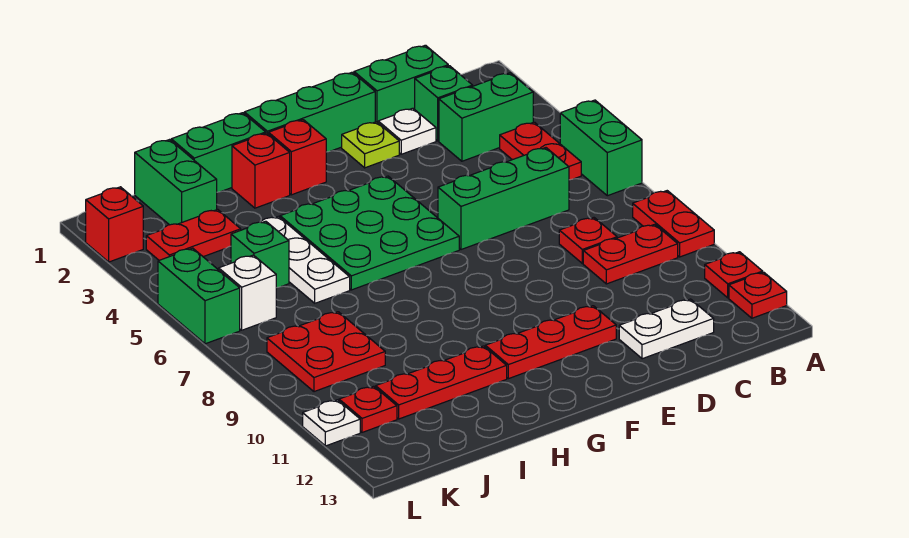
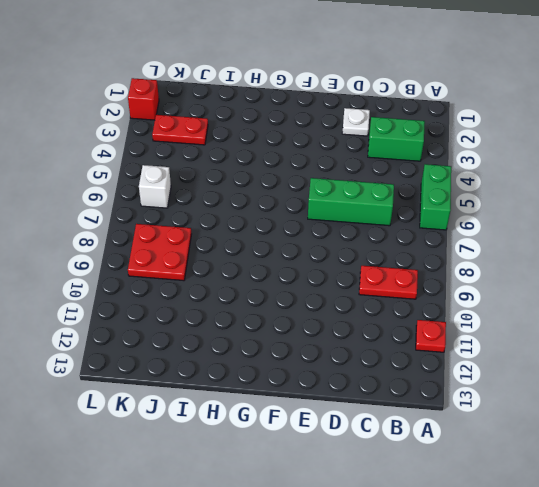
none -> red plate A8:A9 level 1
none -> red plate A12 level 1
none -> red plate B4:B5 level 1
none -> green brick C1:D1 level 1

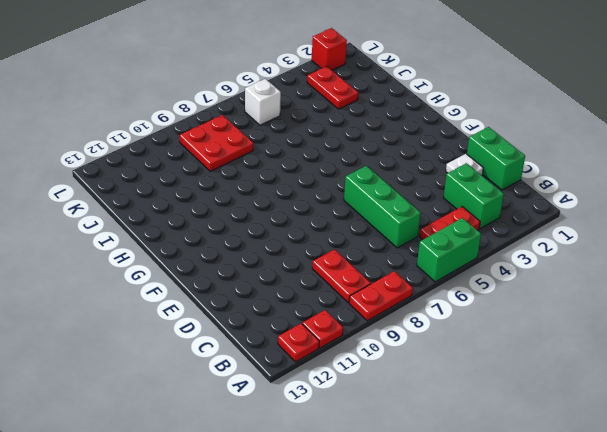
none -> green brick C2 level 1
none -> red plate C8 level 1
none -> white plate C12:D12 level 1
none -> green brick E1:G1 level 1

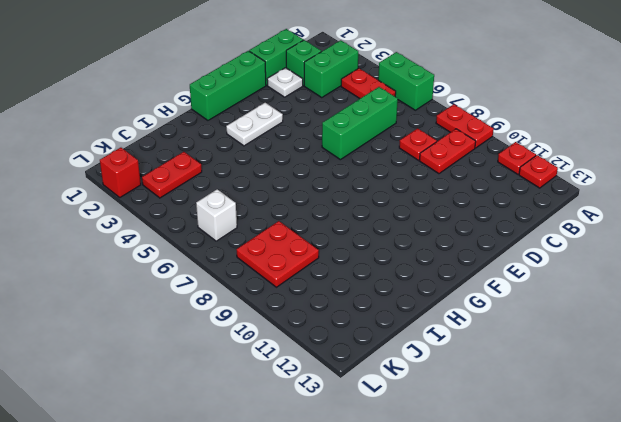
white plate F3:G3 level 1 -> white plate C12:D12 level 1
none -> lime plate E2 level 1
none -> red plate E11:G11 level 1
none -> green plate F4:H6 level 1
none -> red brick G2 level 1

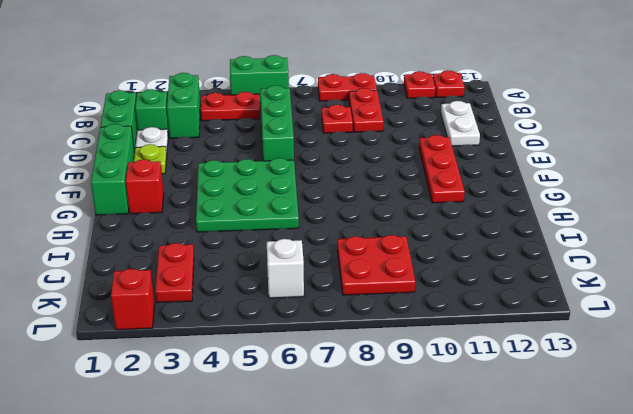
none -> green brick H1:I1 level 1
none -> red brick H2 level 1
none -> red plate H11:J11 level 1
none -> white plate I4:I6 level 1

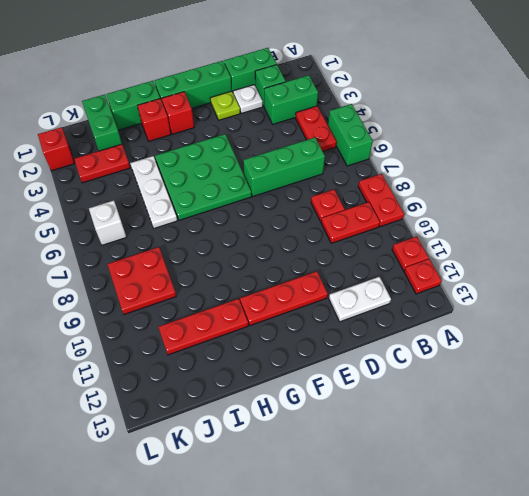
none -> green brick J5 level 1
none -> red plate K11 level 1
none -> green brick L5:L6 level 1
none -> white plate L11 level 1

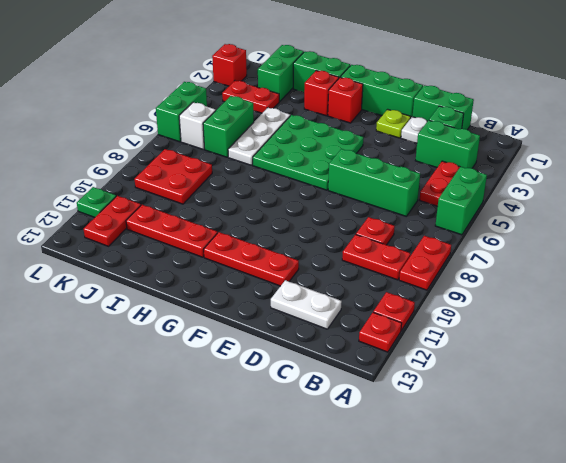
green brick J5:J6 level 1 -> green brick J5 level 1
red plate K11:K12 level 1 -> red plate K11 level 1
green plate L11 level 1 -> white plate L11 level 1

